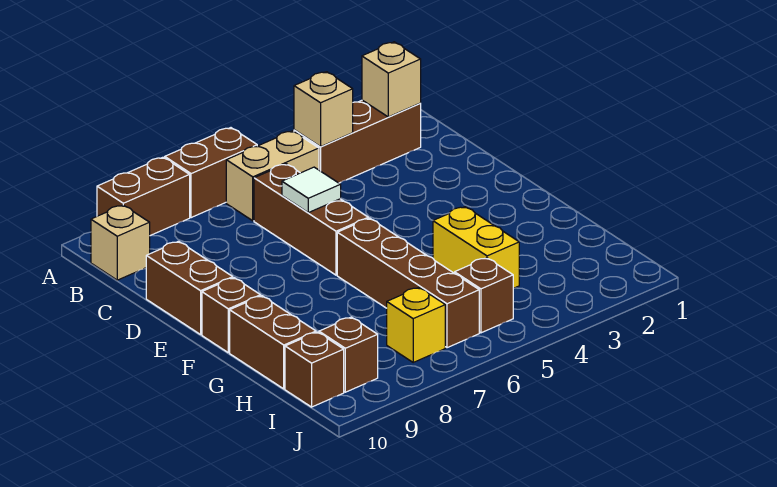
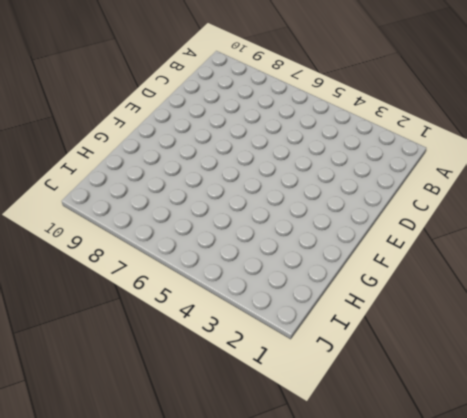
none -> brown brick A6:A7 level 1
none -> brown brick A8:A9 level 1
none -> brown brick B2:B4 level 1

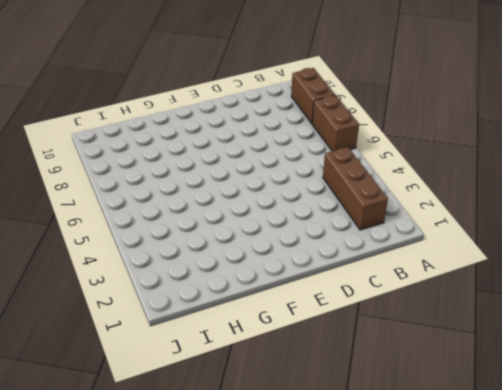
none -> tan brick B5:B6 level 1
none -> tan brick B10 level 1
none -> brown brick C6:E6 level 1

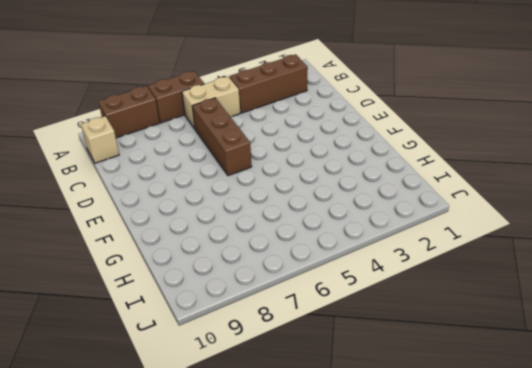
none -> brown brick D10:E10 level 1
none -> brown brick F6:I6 level 1
none -> brown brick F10 level 1

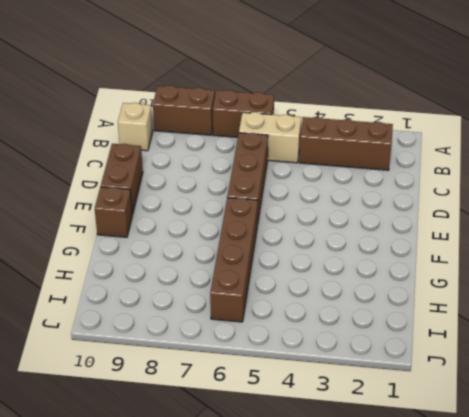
none -> yellow brick G4:H4 level 1
none -> brown brick G10:H10 level 1
none -> brown brick I5 level 1

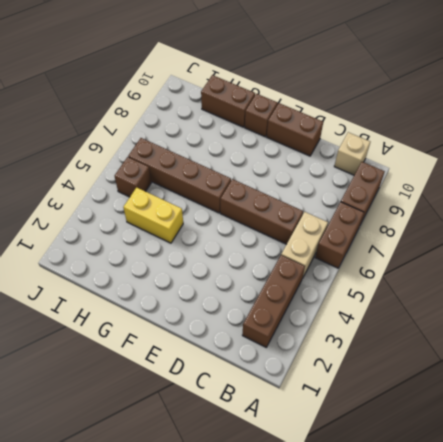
none -> yellow brick I7 level 1
none -> brown brick I9 level 1
none -> brown brick I10 level 1

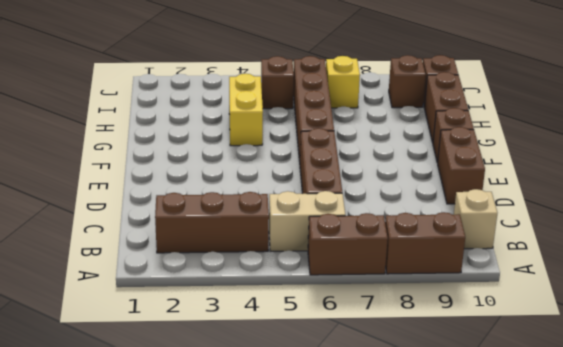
none -> tan brick B2 level 2
none -> tan brick B4 level 2
none -> white tile D6 level 2

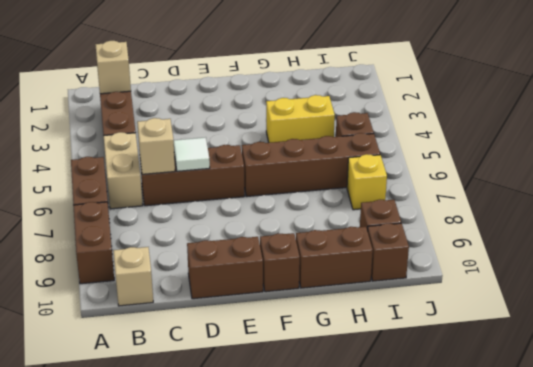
tan brick C6 level 2 -> tan brick B4 level 2

